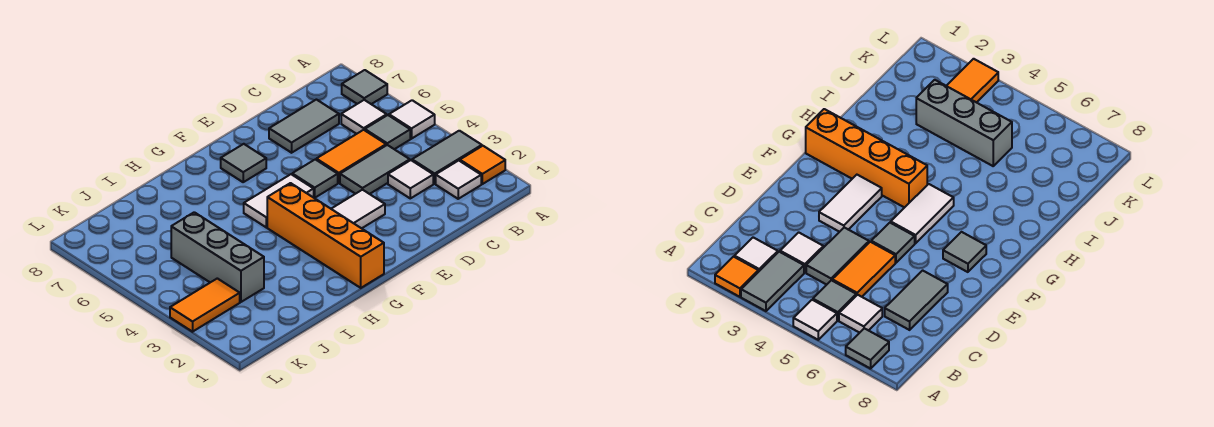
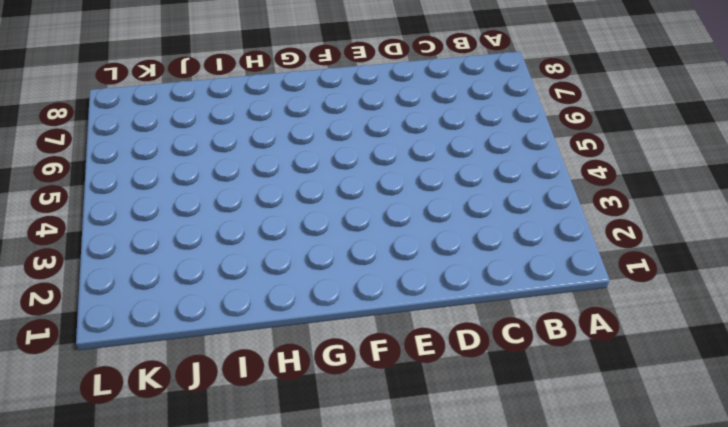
none -> orange tile A2 level 1
none -> grey tile A3:B3 level 1
none -> white tile A5 level 1

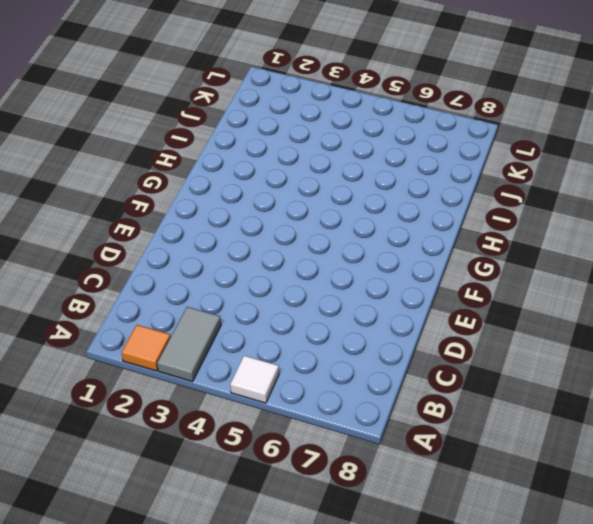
none -> grey tile A7 level 1
none -> white tile B2 level 1
none -> grey tile B5 level 1

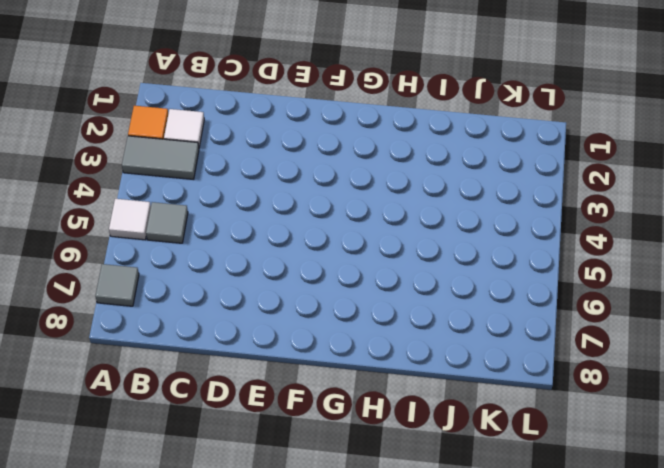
none -> white tile B6 level 1
none -> white tile C3 level 1
none -> grey tile C4:D4 level 1

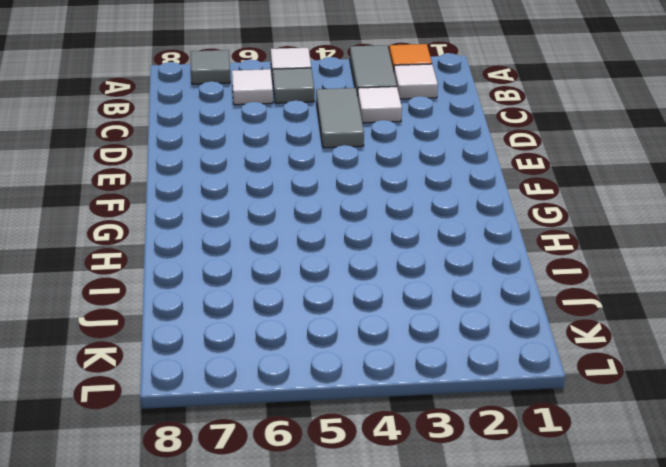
none -> orange tile C5:D5 level 1
none -> grey tile C7:D7 level 1
none -> white tile E3:F3 level 1

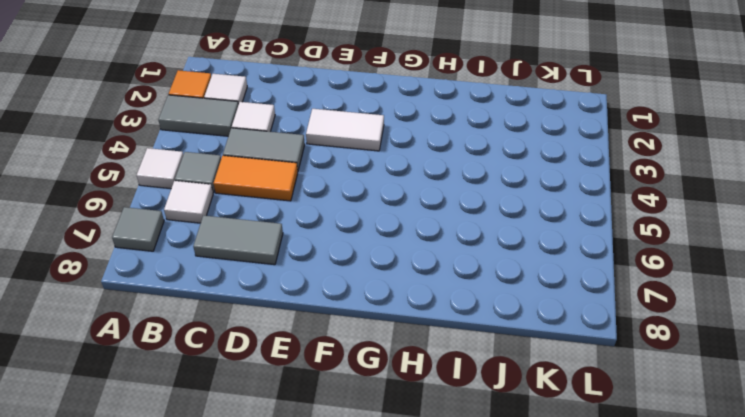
none -> grey tile E5 level 1
none -> white tile F5:G5 level 1
none -> grey tile F7 level 1

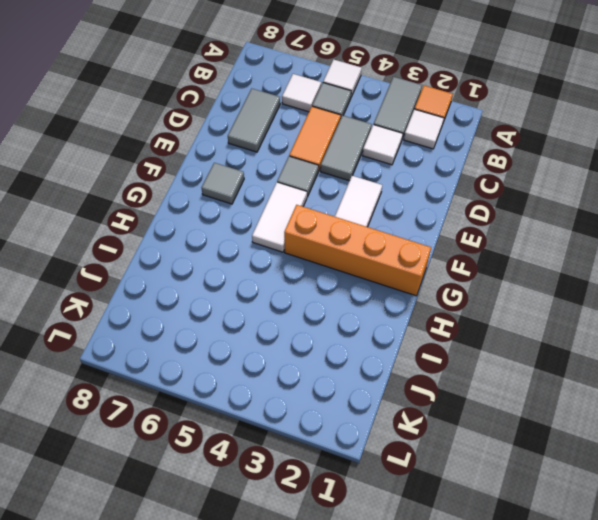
none -> grey tile A7 level 1
none -> grey brick J3:J5 level 1
none -> orange tile K3:L3 level 1

